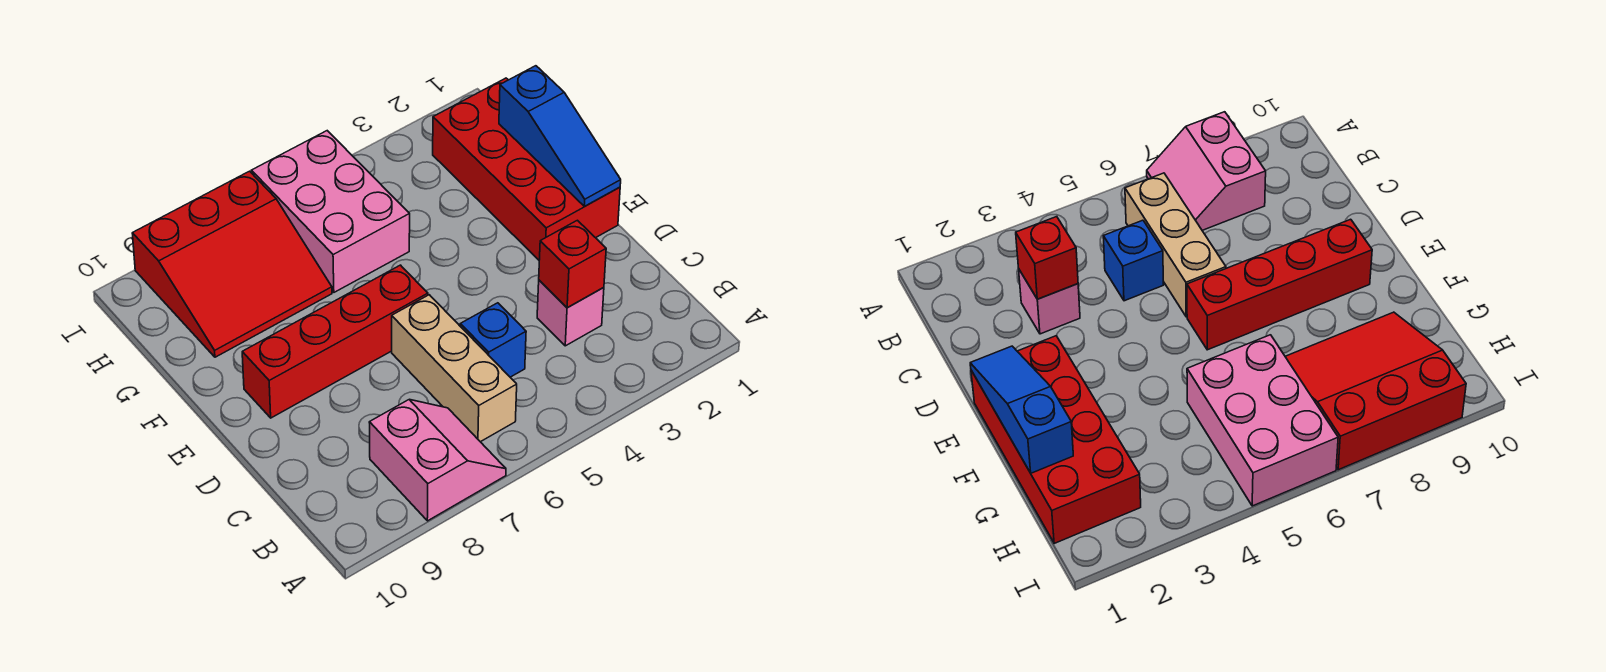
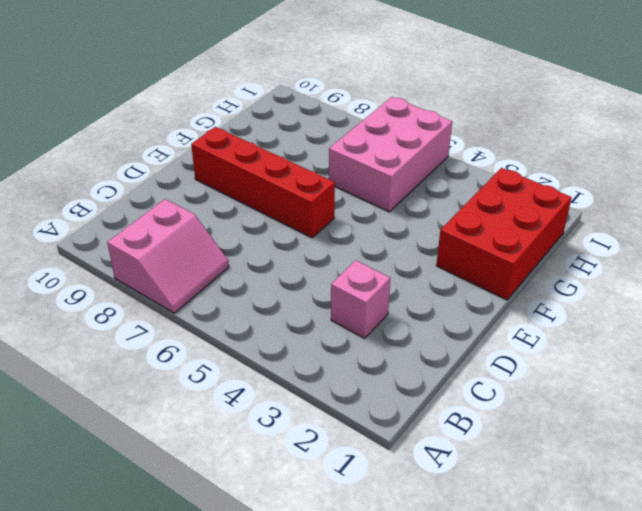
red brick F1:H2 level 1 -> red brick E1:H2 level 1
none -> tan brick B6:D6 level 1
none -> blue brick C5 level 1

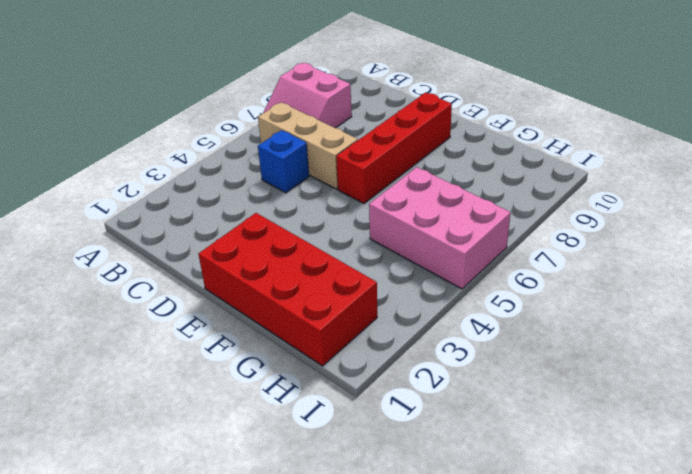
none -> pink brick C3 level 1
none -> red slope G7:I9 level 1 top I

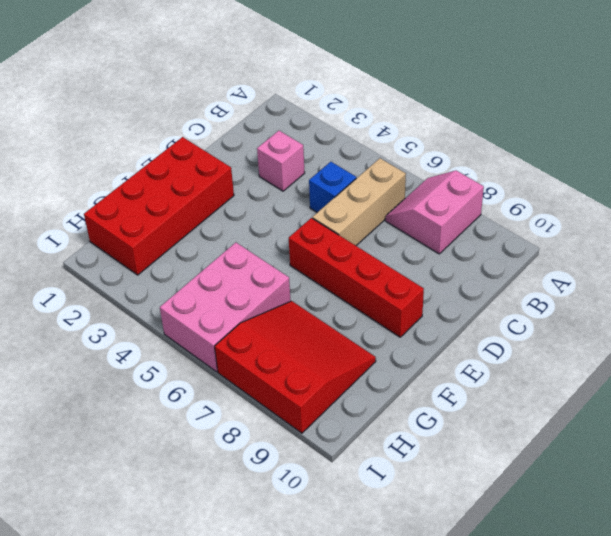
none -> red brick C3 level 2
none -> blue slope E1:G1 level 2 top G

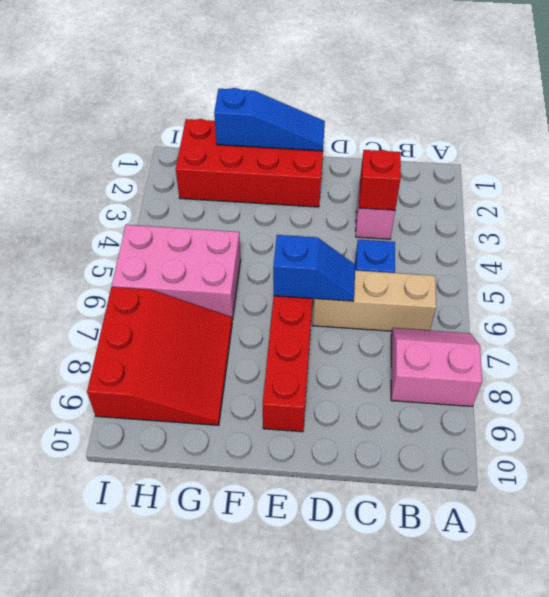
blue slope D6:E6 level 2 top E -> none

